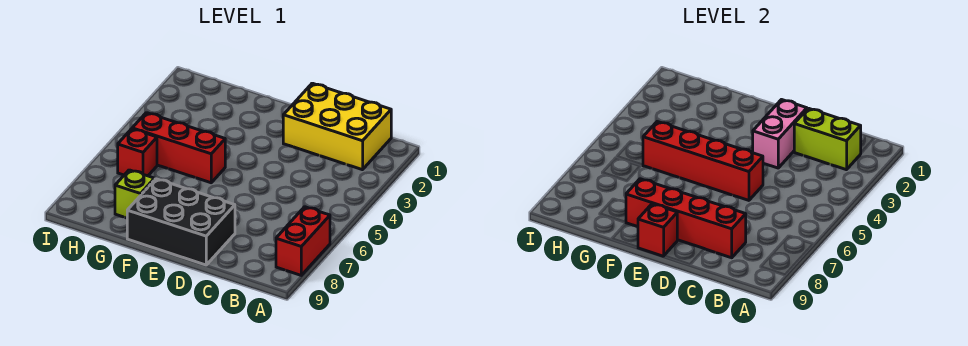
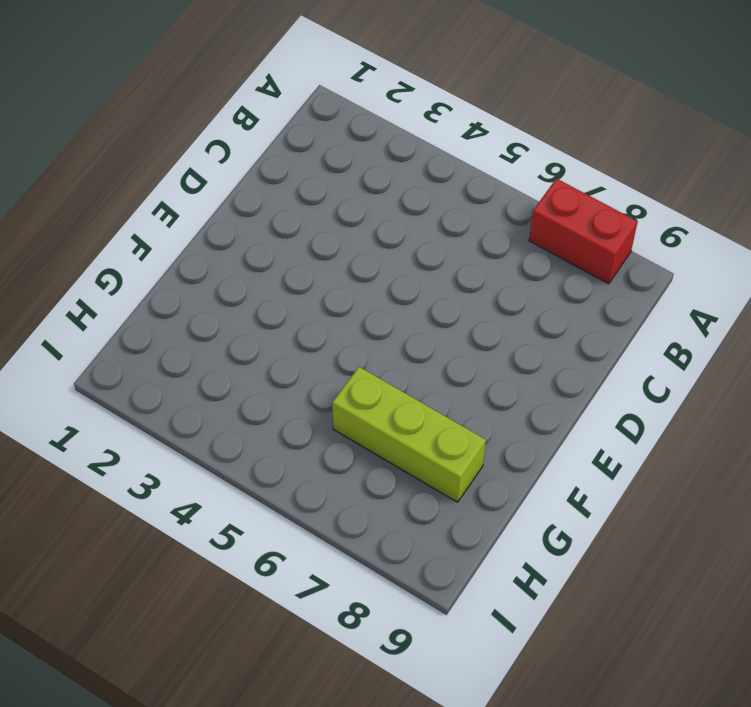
lime brick G6:G8 level 1 -> lime brick G8 level 1
none -> yellow brick B1:D2 level 1
none -> black brick D8:F9 level 1

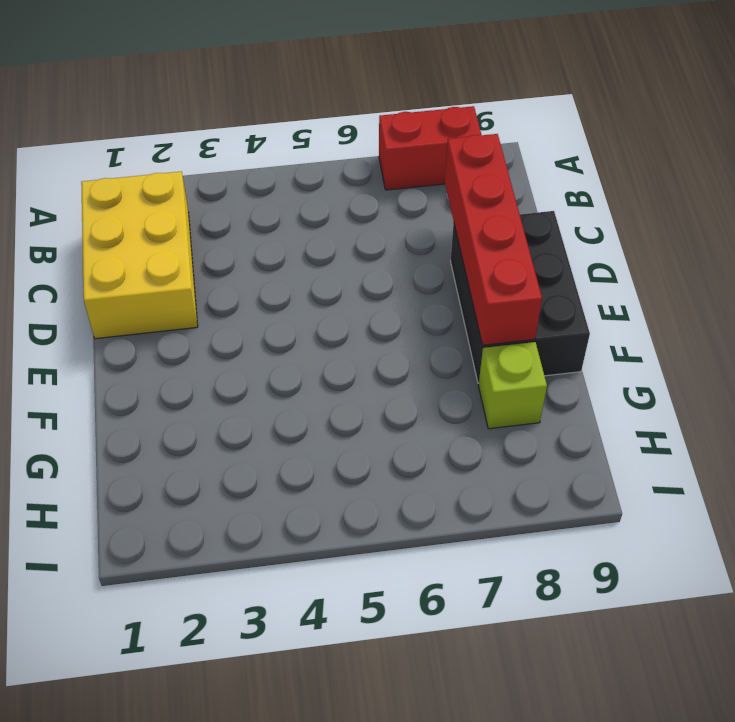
none -> red brick F5:H5 level 1
none -> red brick H6 level 1

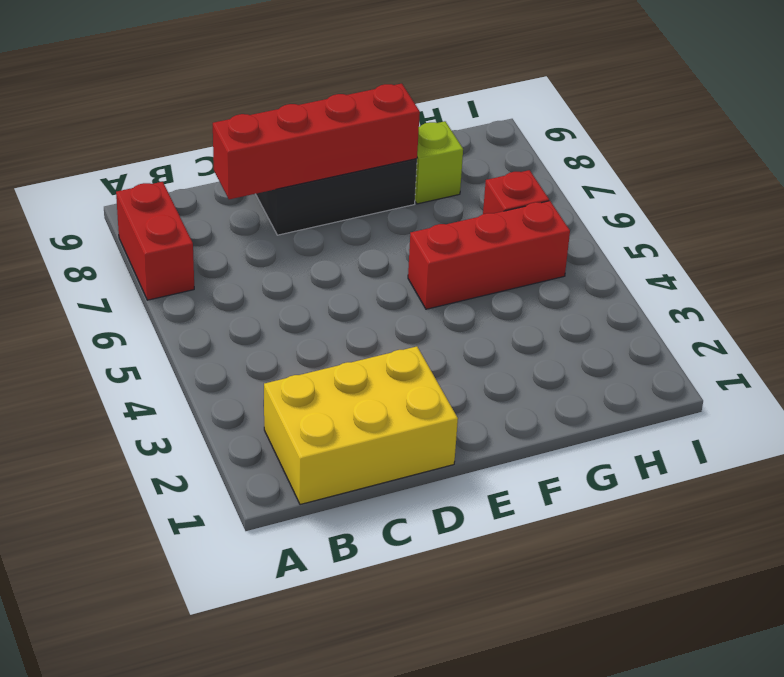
none -> lime brick B2:C2 level 2
none -> pink brick D2:D3 level 2

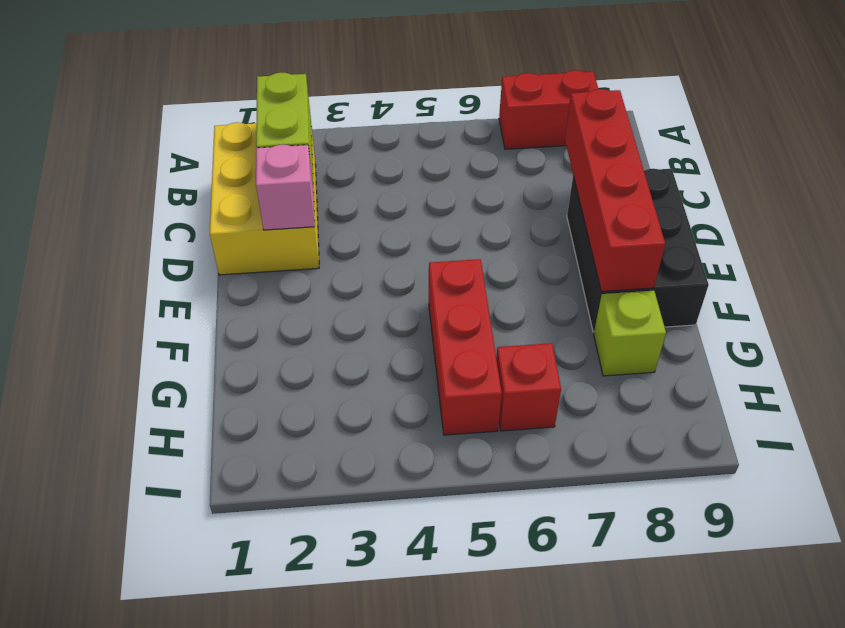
pink brick D2 level 2 -> pink brick D2:D3 level 2
none -> red brick D5:G5 level 2
none -> red brick E9 level 2

